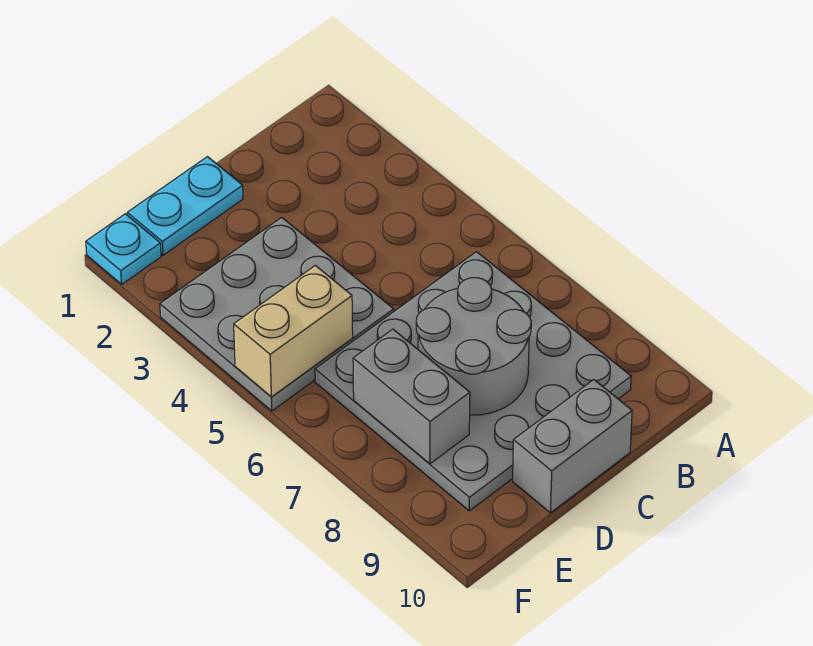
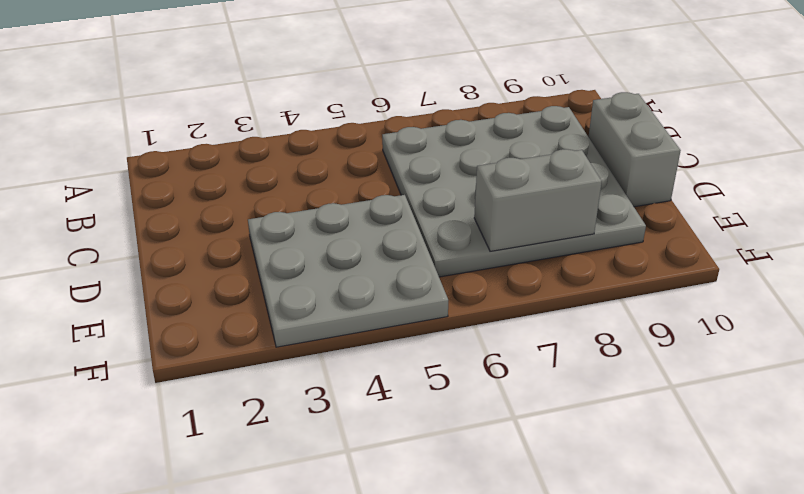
none -> cyan plate D1:E1 level 1
none -> cyan plate F1 level 1

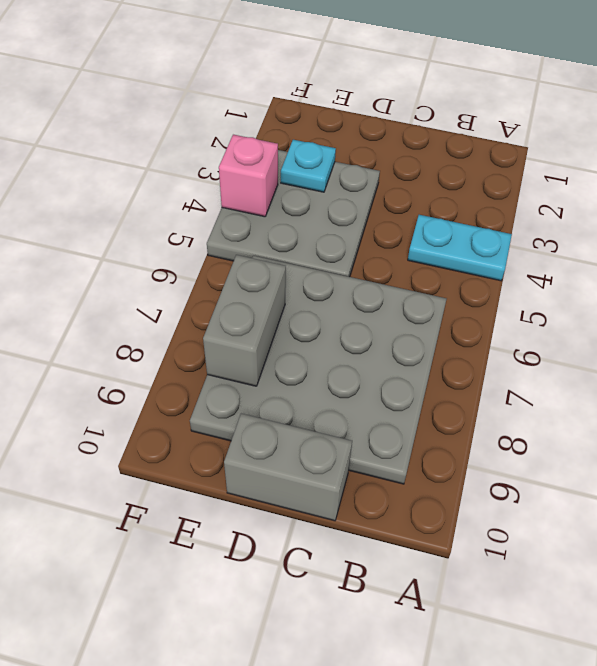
cyan plate A4:B4 level 1 -> cyan plate D1:E1 level 1
cyan plate E3 level 2 -> cyan plate F1 level 1
pink brick F4 level 2 -> none
none -> grey round brick C7:D8 level 2
none -> tan brick E5:F5 level 2

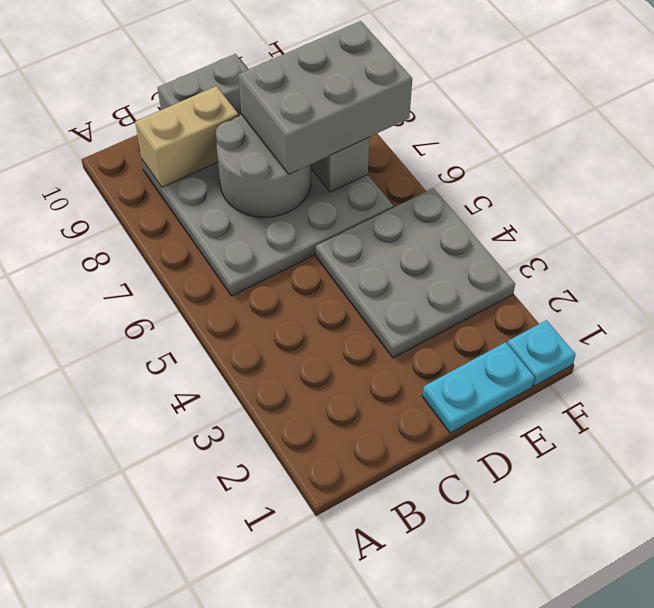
tan brick B9:C9 level 2 -> tan brick E5:F5 level 2
grey brick D7:F8 level 3 -> none

